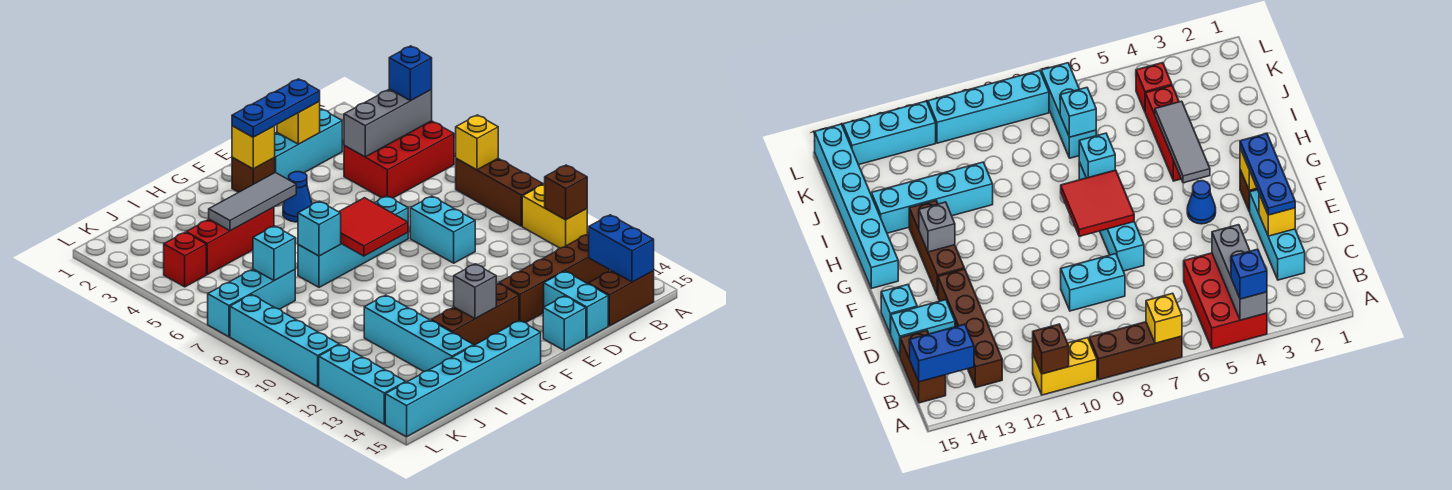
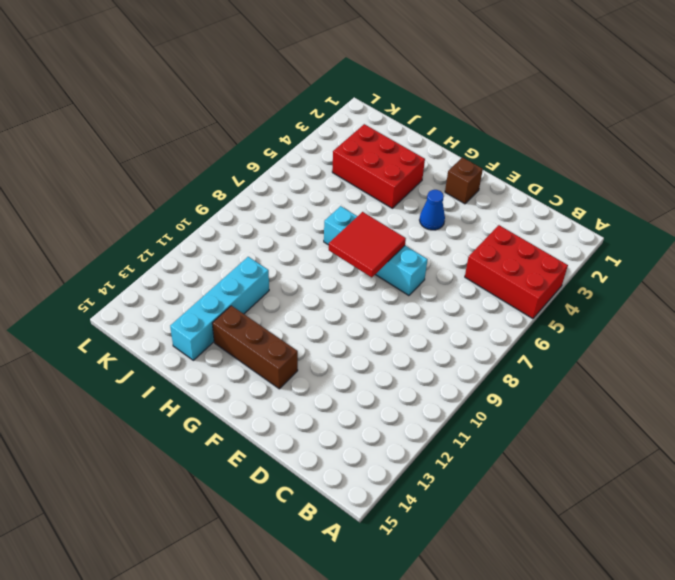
red brick H3:J4 level 1 -> red brick H4:J4 level 1
none -> brown brick A7:A9 level 1
none -> yellow brick A10:A11 level 1
none -> brown brick B13:E13 level 1
none -> brown brick B15:C15 level 1

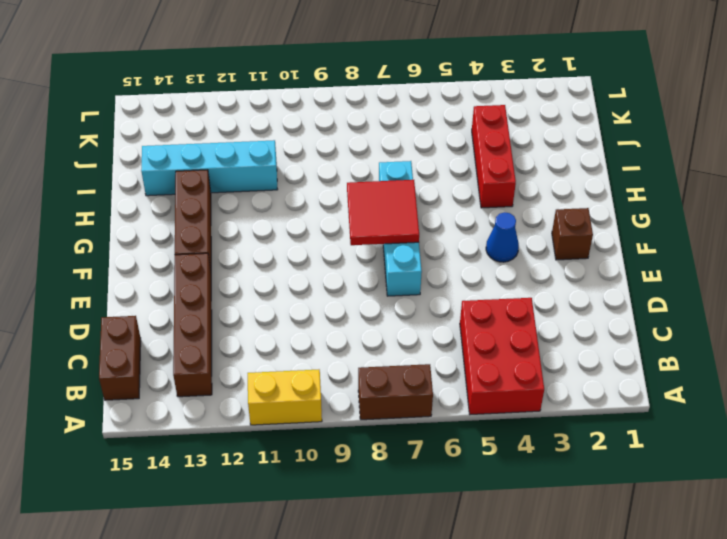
brown brick A7:A8 level 1 -> brown brick A7:A9 level 1
none -> cyan brick C2:E2 level 1
none -> cyan brick D8:D9 level 1
none -> cyan brick D14:D15 level 1
none -> cyan brick E15 level 1

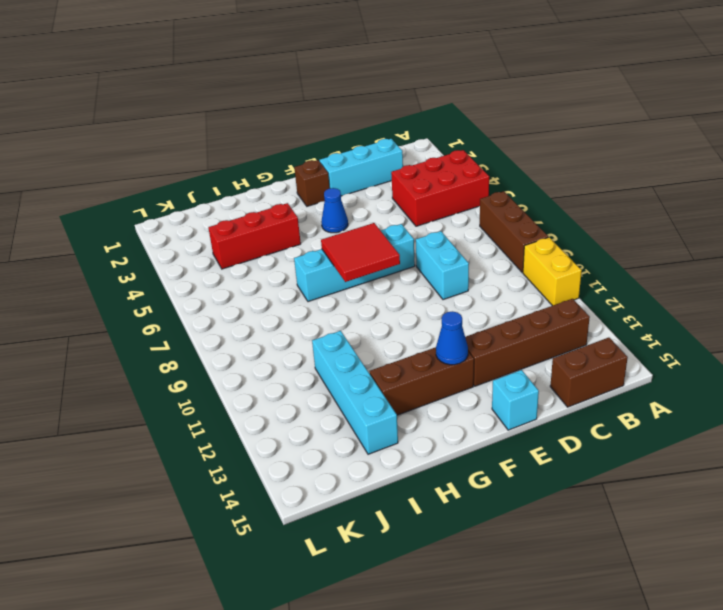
blue cone F13 level 2 -> none
none -> cyan brick D14:D15 level 1
none -> cyan brick G15:L15 level 1
none -> cyan brick J7:L7 level 1
none -> red brick K4 level 1

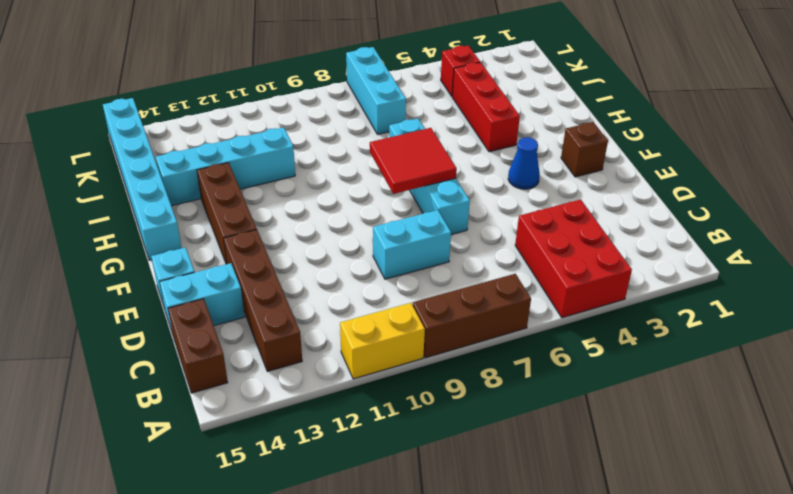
none -> cyan brick C2:E2 level 1
none -> cyan brick L8:L11 level 1
none -> cyan brick L12:L14 level 1
none -> grey brick A4:C4 level 2

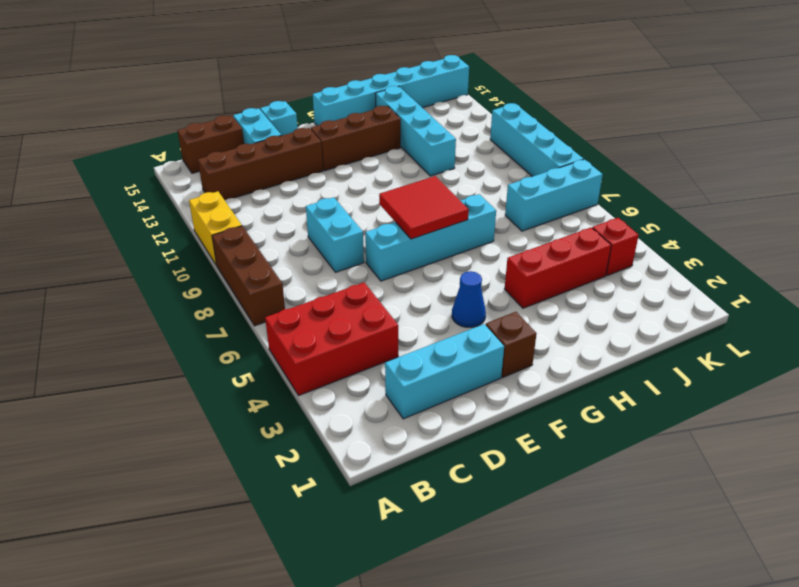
none -> cyan brick L12:L14 level 1
none -> grey brick A4:C4 level 2
none -> yellow brick A7 level 2
none -> brown brick A11 level 2

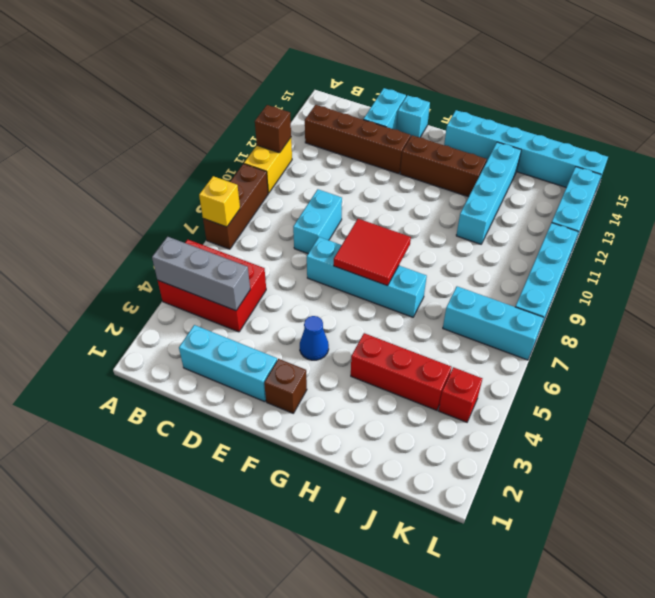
none -> brown brick B15:C15 level 1
none -> blue brick B14:B15 level 2
none -> yellow brick D2 level 2
none -> yellow brick F2 level 2

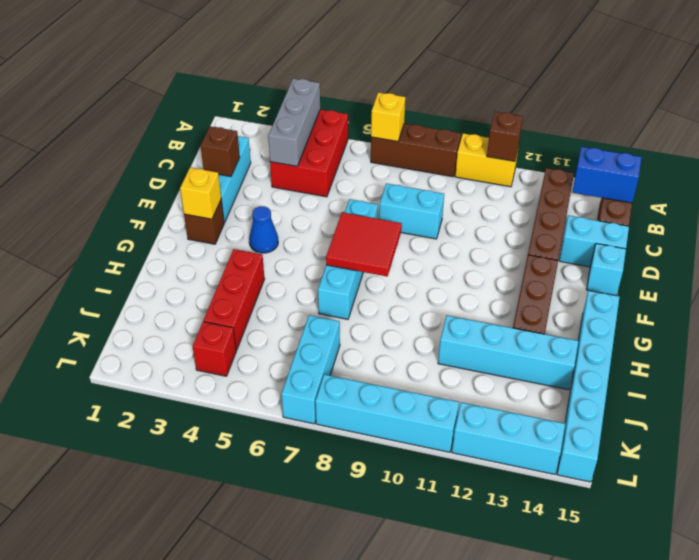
brown brick D2 level 2 -> yellow brick D2 level 2
none -> grey tile G4:I4 level 2
none -> grey brick G13 level 2
none -> cyan brick H7 level 2
none -> cyan brick J7 level 2

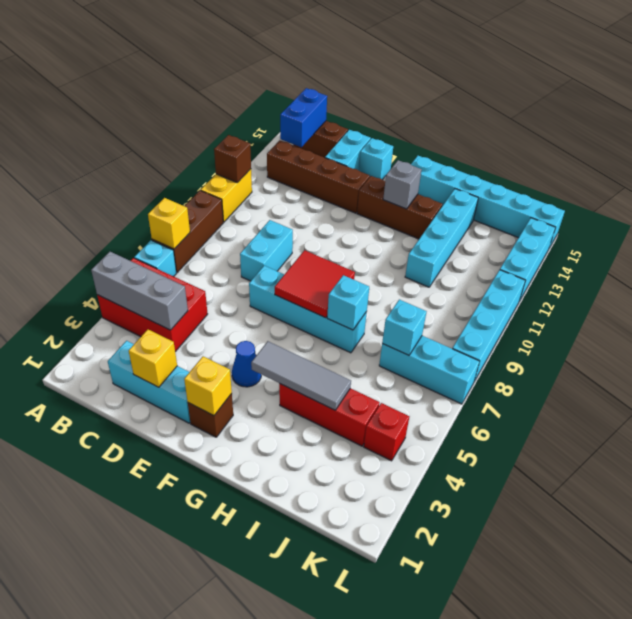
cyan brick A6 level 1 -> none
none -> blue brick A4 level 3
none -> blue plate D2:F2 level 3

